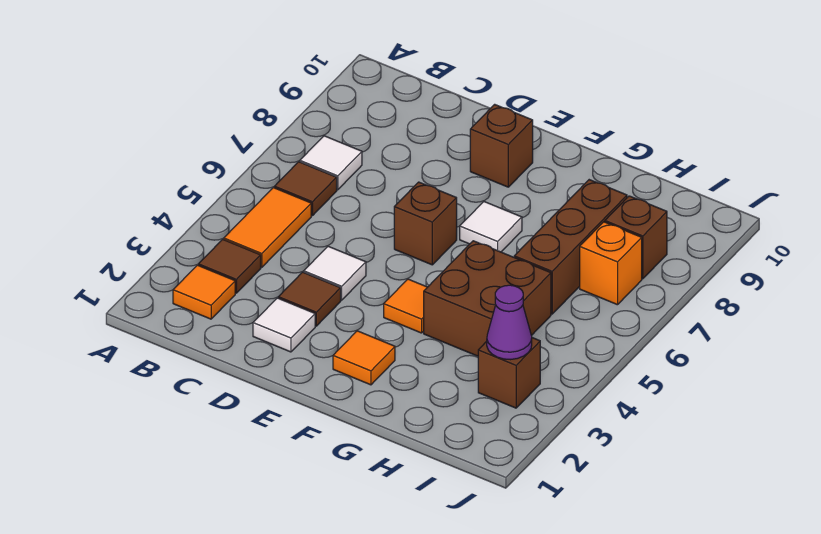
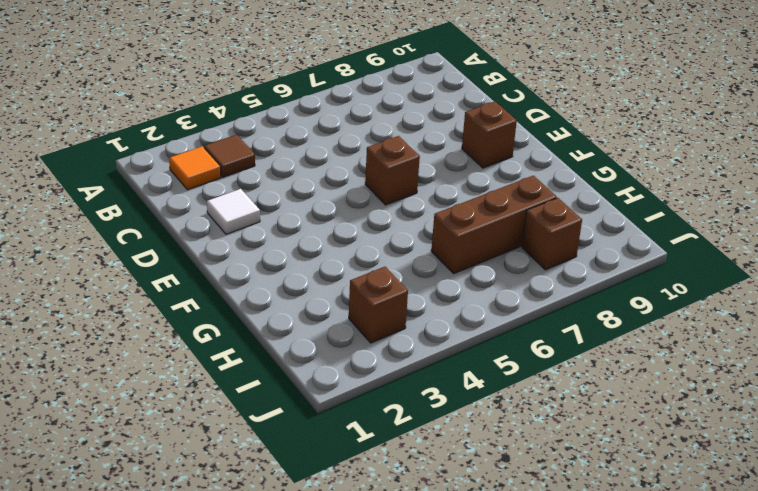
none -> orange tile B4:B5 level 1
none -> brown tile B6 level 1
none -> white tile B7 level 1

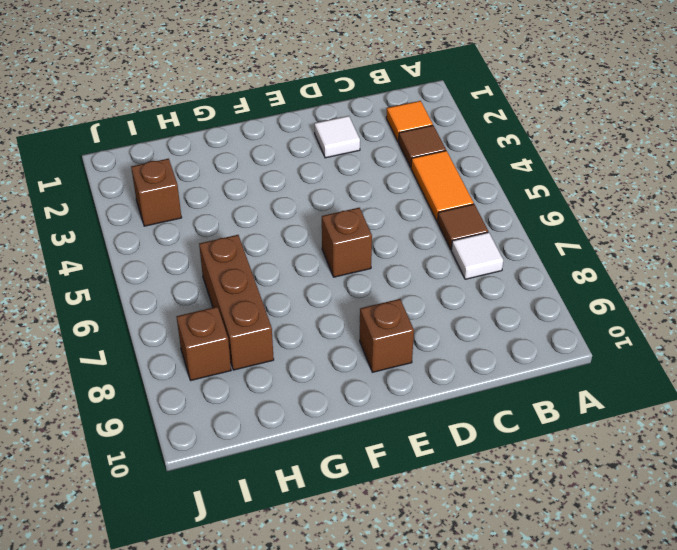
none -> brown tile D3 level 1
none -> white tile D4 level 1
none -> orange tile F2 level 1

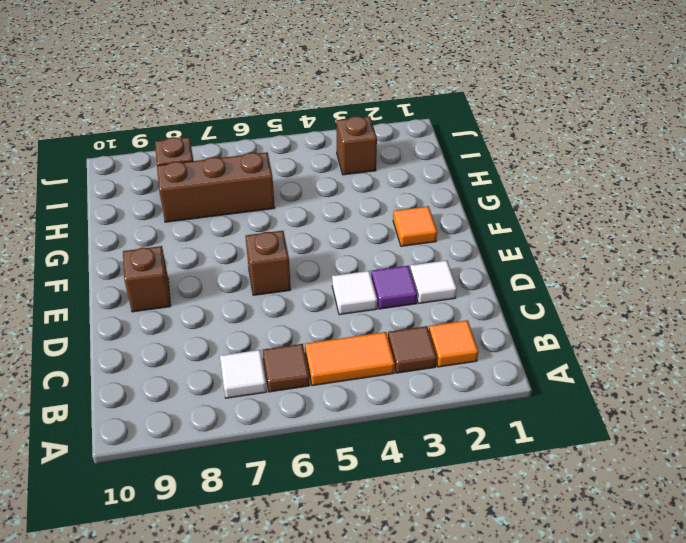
purple tile D3 level 1 -> brown tile D3 level 1
none -> orange tile F4 level 1
none -> white tile F7 level 1
none -> brown brick G4:H5 level 1

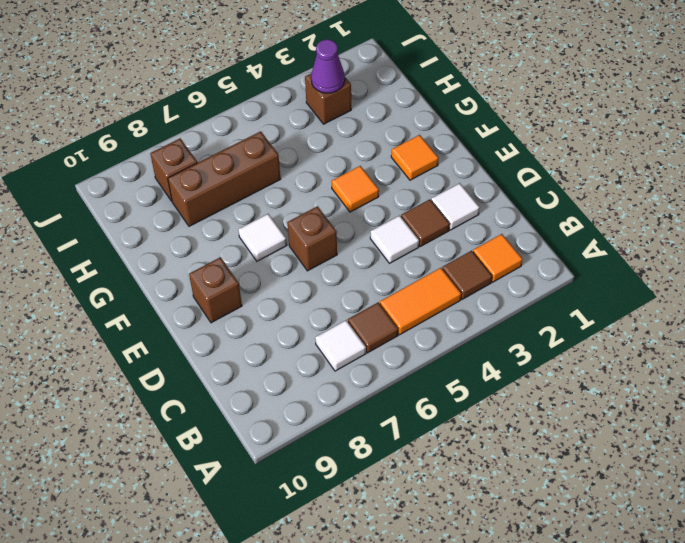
none -> brown brick G4:H5 level 1
none -> orange brick I7 level 1

